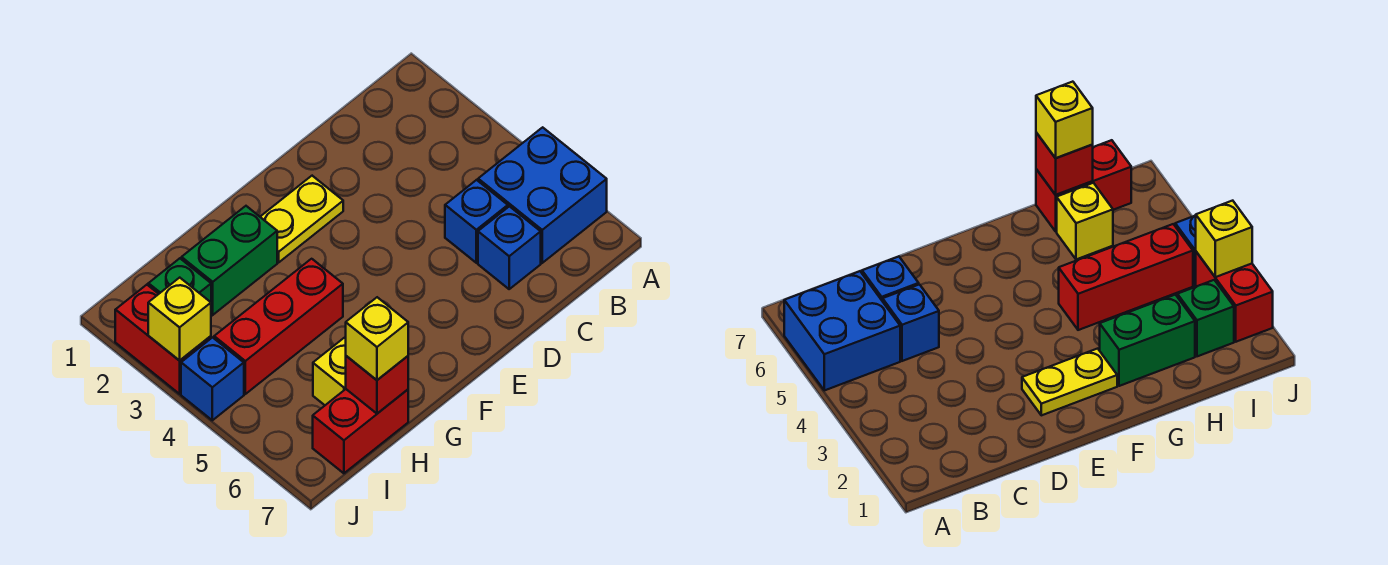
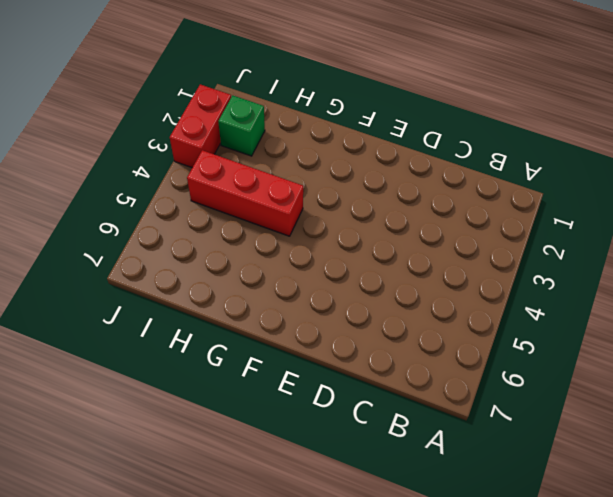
none -> blue brick A5:B6 level 1
none -> blue brick C5 level 1
none -> blue brick C6 level 1

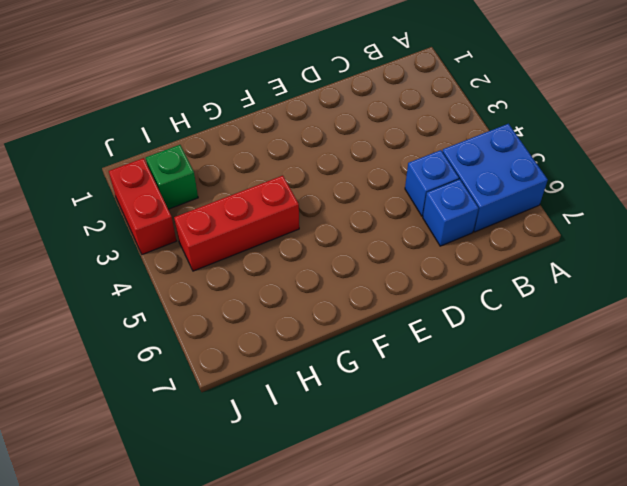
none -> yellow plate E2:F2 level 1
none -> green brick G2:H2 level 1
none -> yellow brick H6 level 1

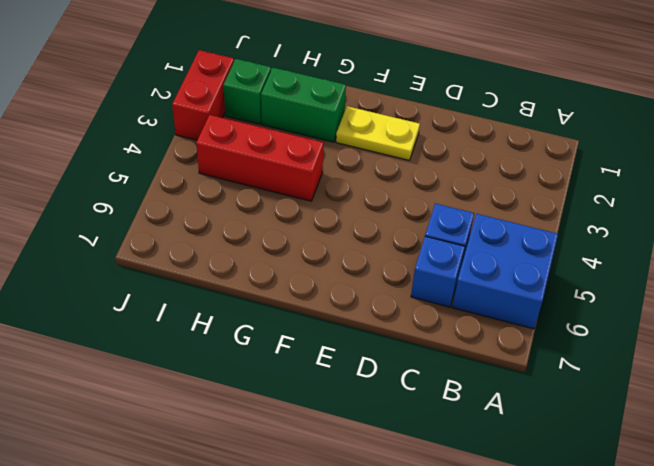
none -> yellow brick H6 level 1
none -> red brick H7:I7 level 1
none -> blue brick J4 level 1

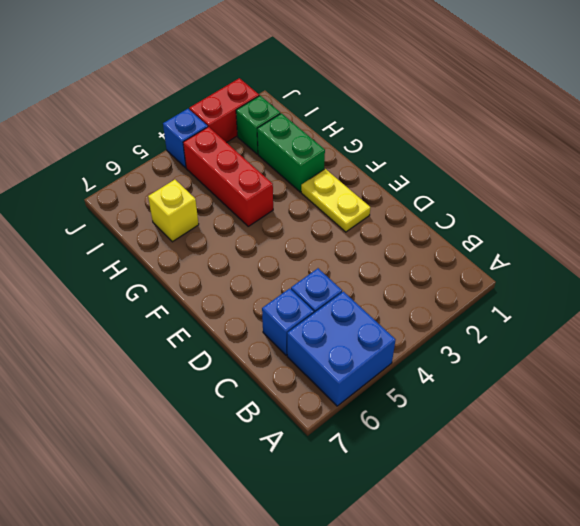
none -> red brick H7:I7 level 1
none -> red brick H7 level 2
none -> yellow brick J3 level 2

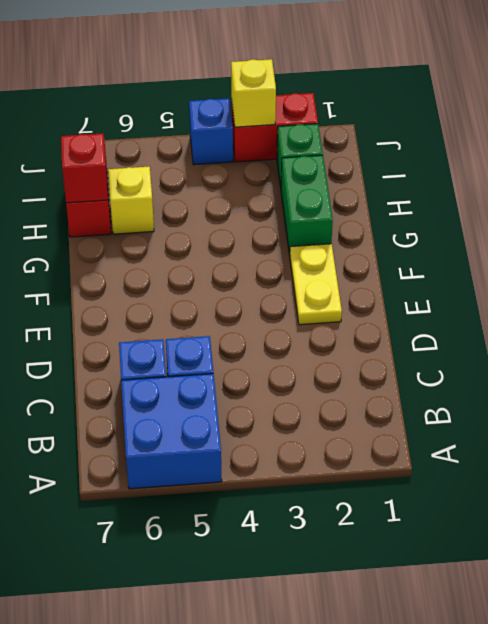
none -> red brick G4:I4 level 1
none -> yellow brick H7 level 3

